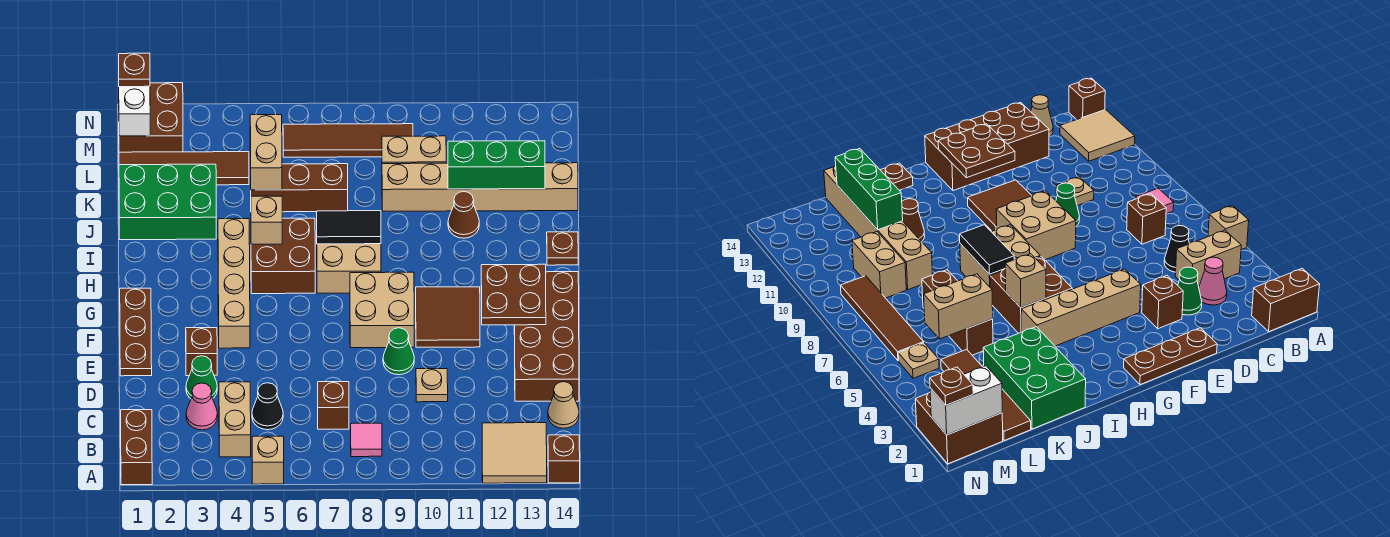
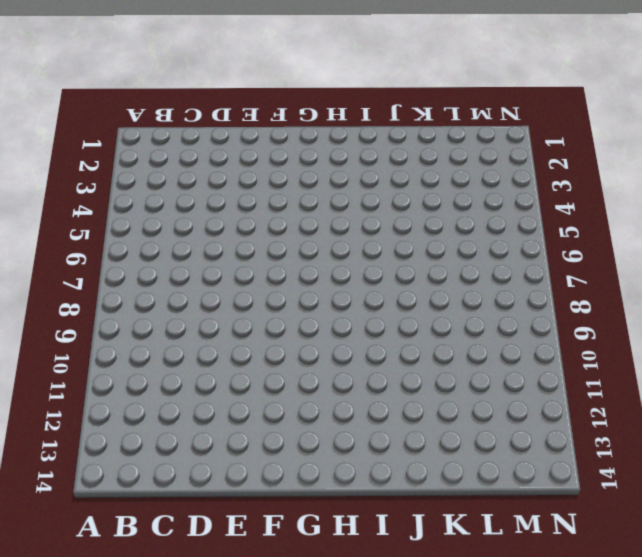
none -> brown brick A1:B1 level 1
none -> tan brick A5 level 1
none -> tan tile A12:B13 level 1
none -> brown brick A14 level 1

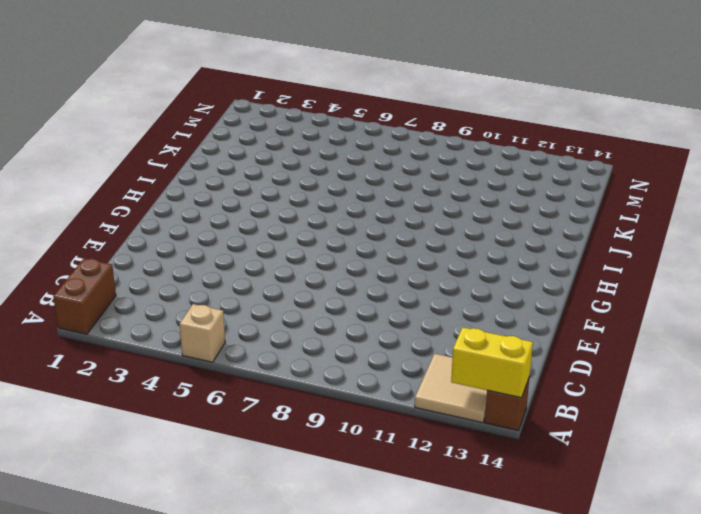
yellow brick A13:A14 level 2 -> none
none -> tan brick B4:C4 level 1
none -> pink tile B8 level 1
none -> pink cone C3 level 1
none -> black cone C5 level 1

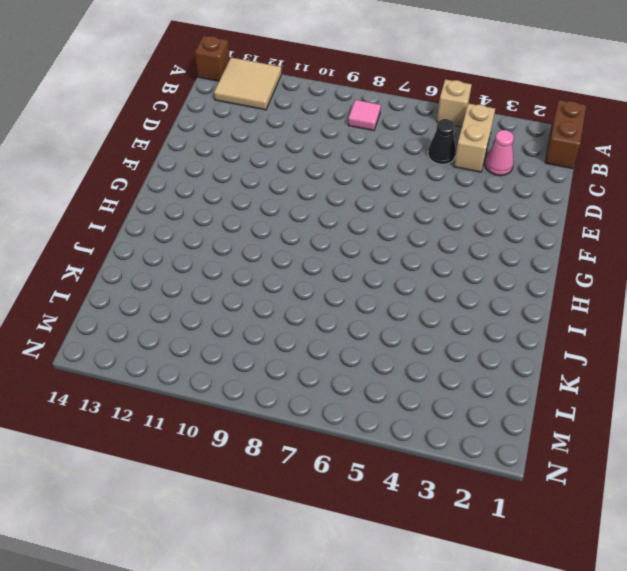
none -> brown brick C7 level 1
none -> tan cone C14 level 1
none -> green cone D3 level 1
none -> tan plate D10 level 1

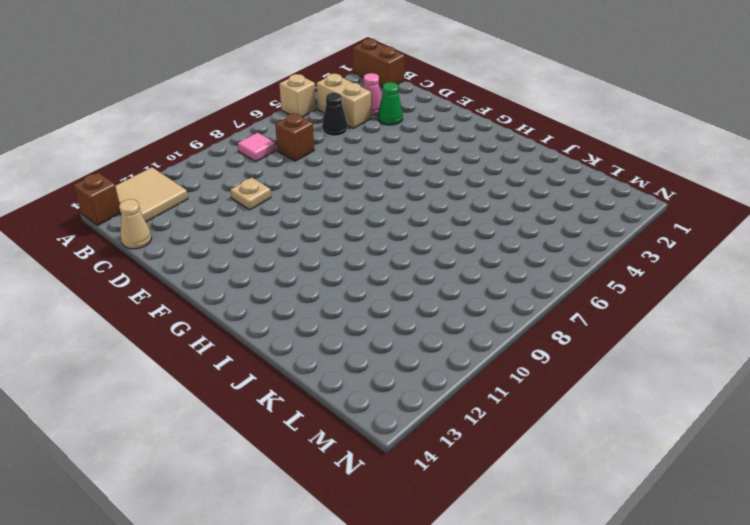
none -> brown brick D13:G14 level 1
none -> brown plate E1:G1 level 1
none -> brown brick E3 level 1
none -> green cone E9 level 1

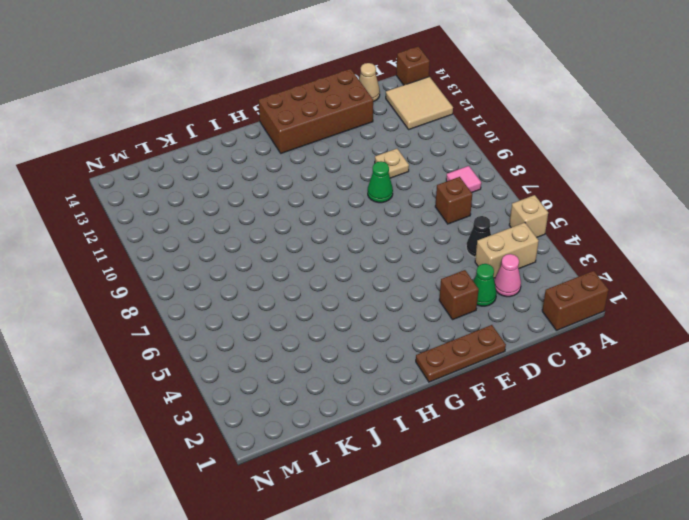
none -> tan brick F4:I4 level 1
none -> tan brick F8:G9 level 1
none -> brown tile F10:G11 level 1
none -> brown brick H5:I6 level 1

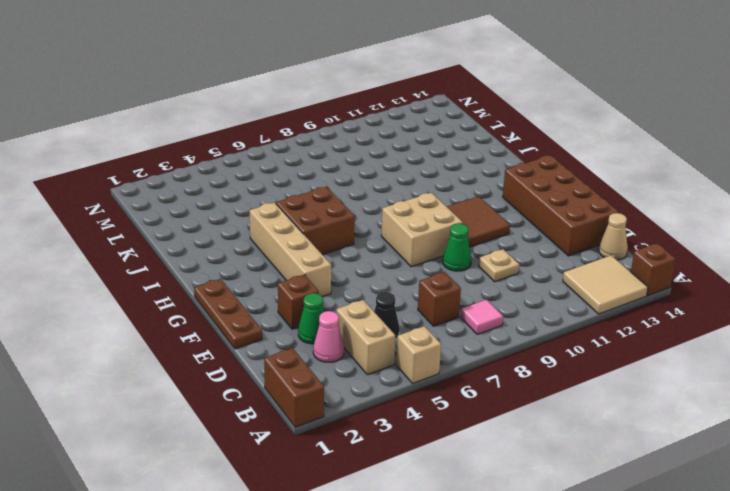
none -> tan brick H7:I8 level 1
none -> brown plate I14 level 1
none -> green brick J1:K3 level 1
none -> brown cone J11 level 1

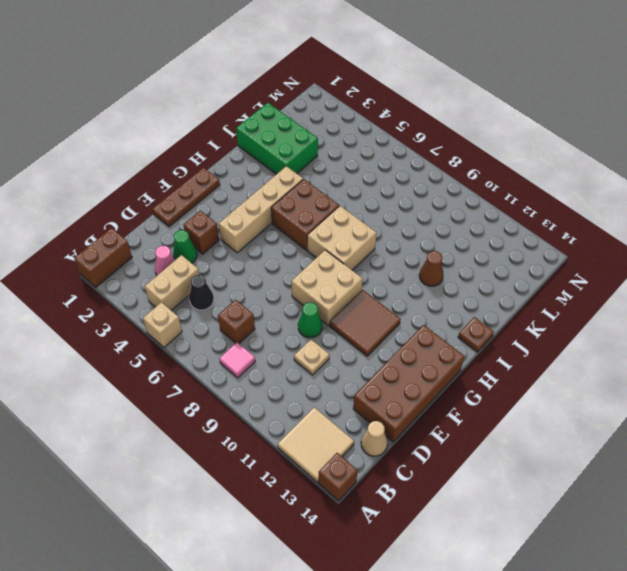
none -> brown brick K5:K7 level 1
none -> tan brick K9:K14 level 1
none -> brown tile L1:L4 level 1
none -> tan brick L9:L10 level 1

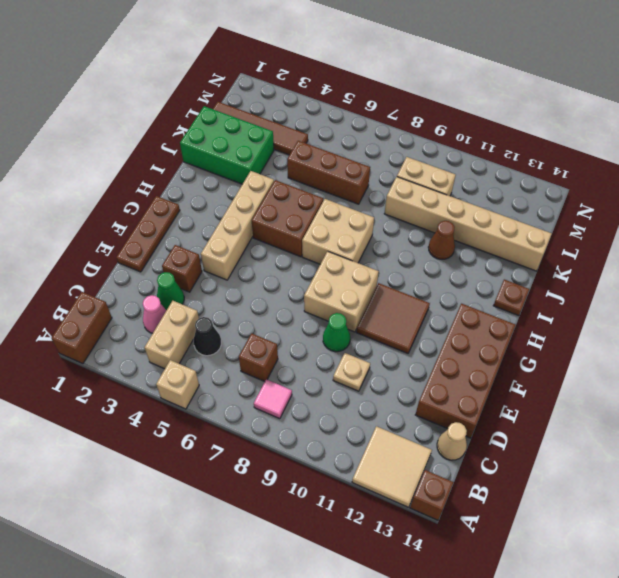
none -> brown brick M1:N2 level 1
none -> tan plate M5 level 1
none -> brown tile M6:M9 level 1
none -> brown plate F12:G13 level 2

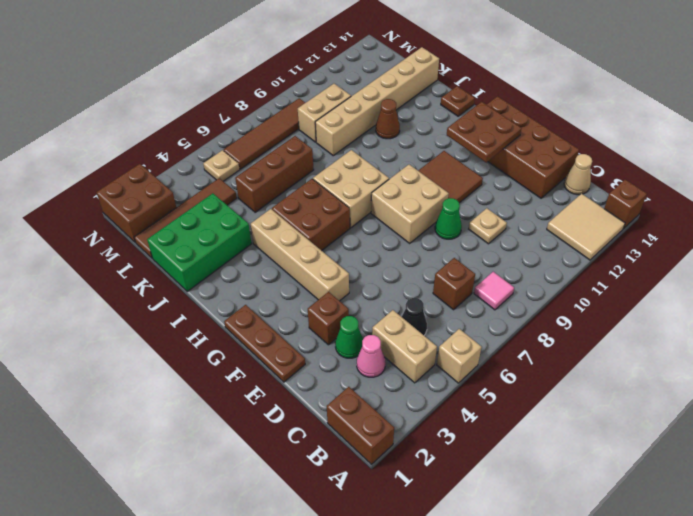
none -> tan brick I5 level 2
none -> black tile I7:I8 level 2
none -> tan brick K5:L5 level 2
none -> green brick K11:K13 level 2

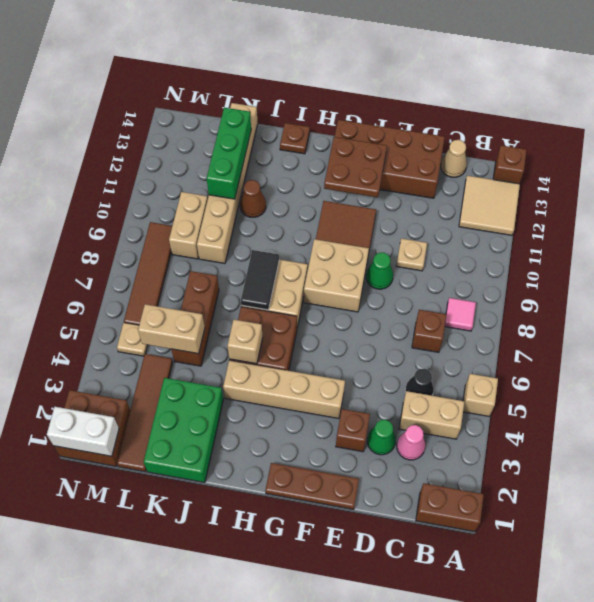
none -> brown plate N1 level 3

